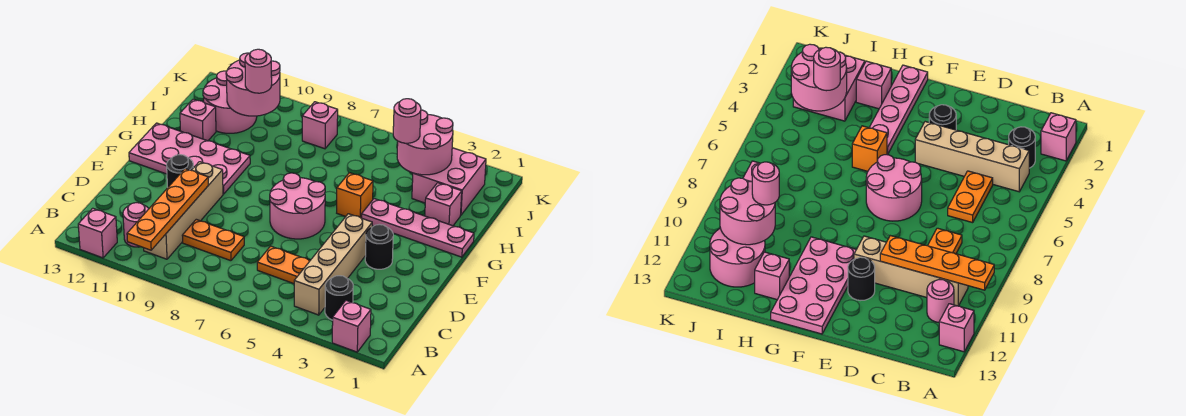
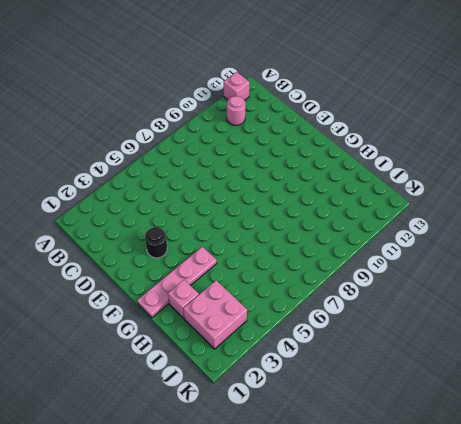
none -> pink brick A2 level 1
none -> black round brick B3 level 1
none -> tan brick B4:E4 level 1

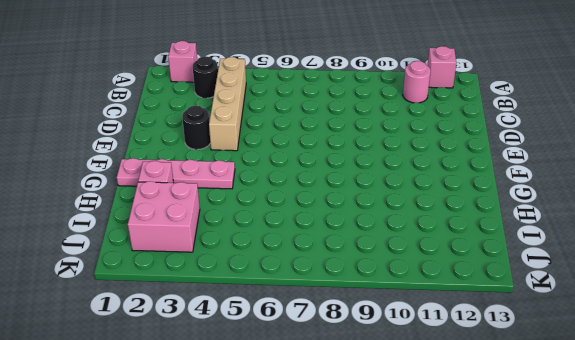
none -> tan brick B10:E10 level 1
none -> orange plate C5:C6 level 1
none -> orange plate C8:C9 level 1

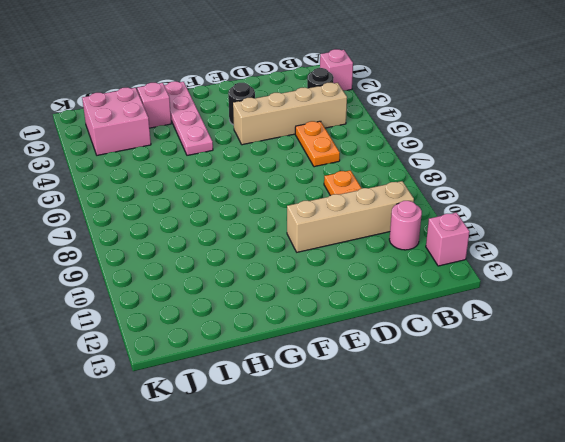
none -> pink round brick E6:F7 level 1
none -> black round brick E11 level 1
none -> pink plate F10:G13 level 1

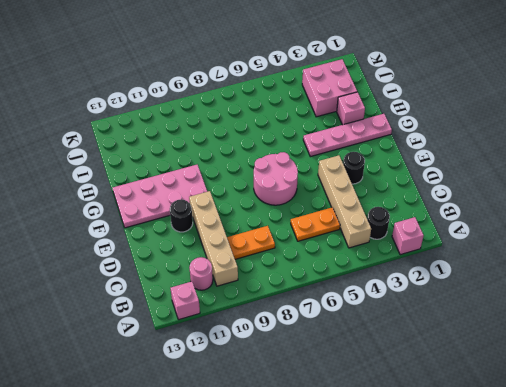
none -> orange brick G5 level 1
none -> pink brick H12 level 1
none -> pink round brick I11:J12 level 1

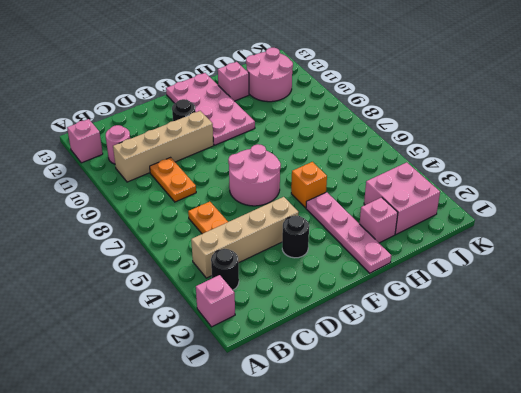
none -> pink brick J8 level 1
none -> orange plate A10:D10 level 2
none -> pink round brick I3:J4 level 2

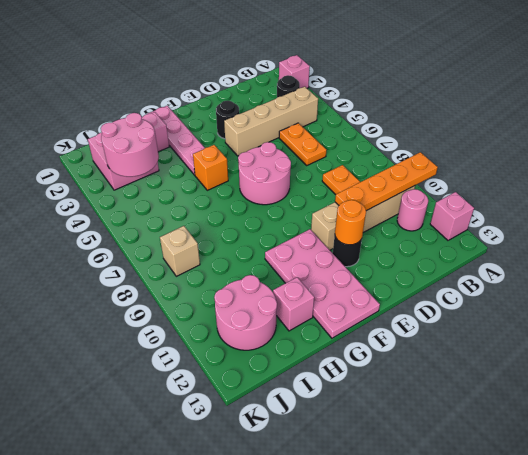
orange round brick E11 level 2 -> none
tan brick J8 level 1 -> pink brick J8 level 1
none -> pink round brick I10:J11 level 2
none -> pink round brick I4 level 3
none -> pink round brick I10 level 3

